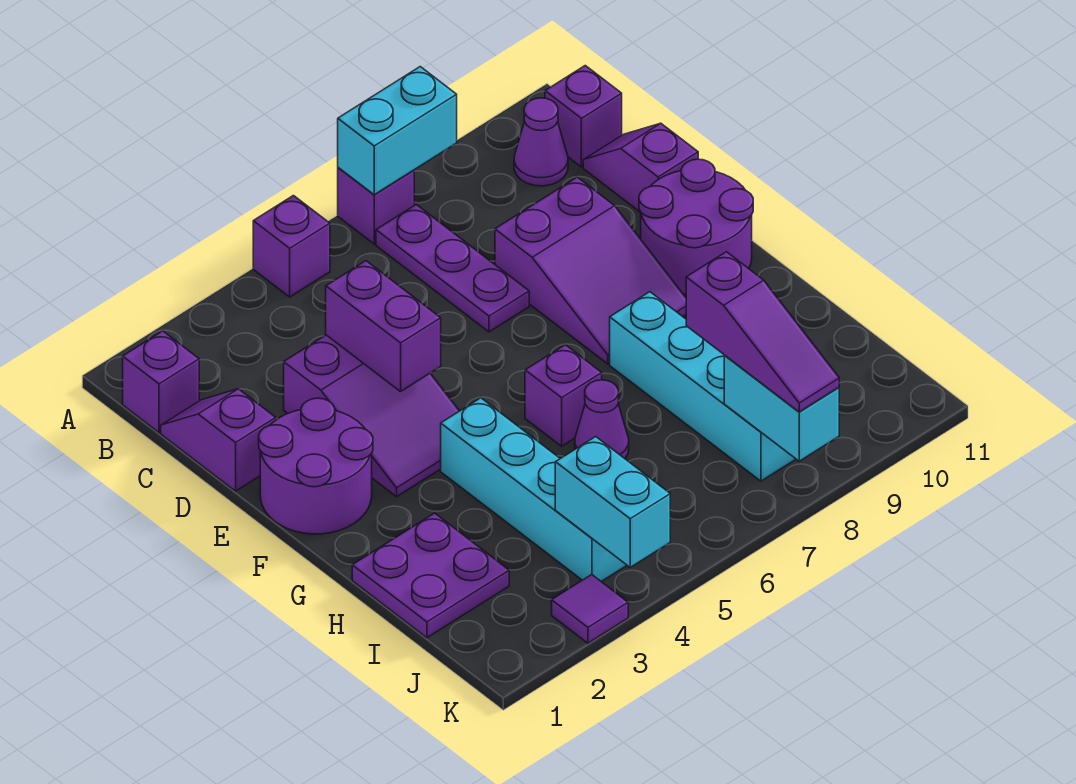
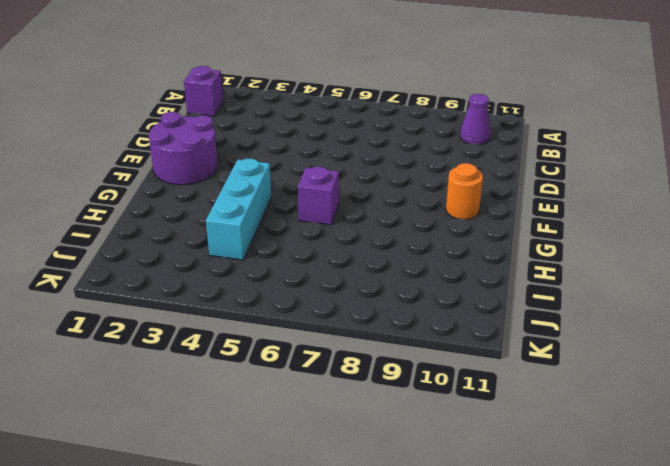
orange round brick F10 level 1 -> purple round brick E10:F11 level 1
cyan brick G4:I4 level 1 -> cyan brick G4:J4 level 1
none -> purple brick A5 level 1
none -> purple brick A7 level 1
none -> purple plate B7:D7 level 1

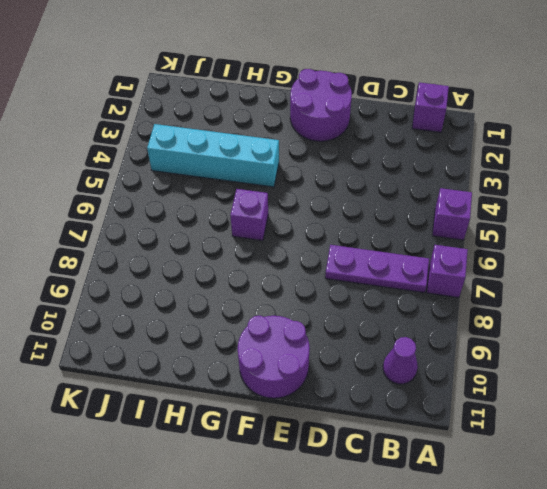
none -> purple brick B11 level 1
none -> purple slope C1:D1 level 1 top D
none -> purple slope C11:D11 level 1 top D

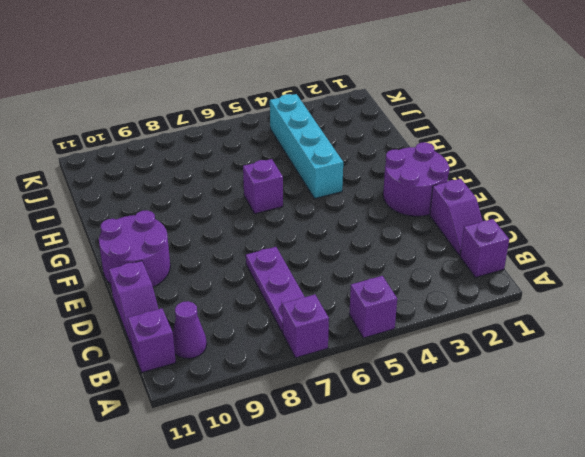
none -> purple slope D3:F4 level 1 top D
none -> purple slope D8:F9 level 1 top D
none -> cyan brick G8:J8 level 1

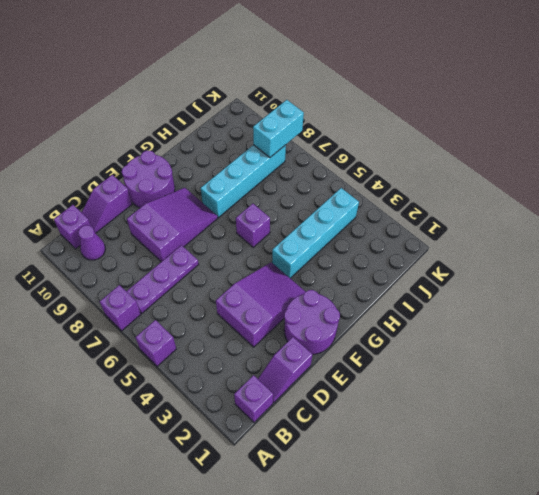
none -> purple plate H1:I2 level 1
none -> purple cone H6 level 1
none -> purple tile K3 level 1

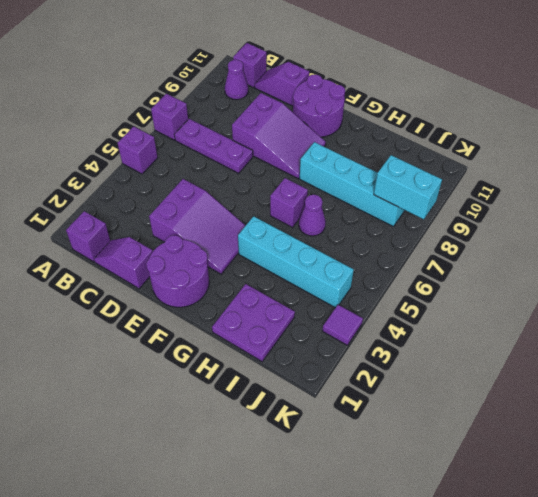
none -> cyan brick A7:A8 level 2
none -> purple brick D4:E4 level 2
none -> cyan brick J4:K4 level 2

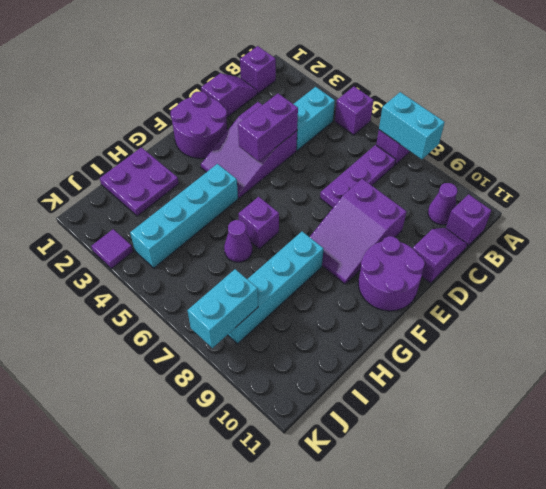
cyan brick B4:C4 level 1 -> cyan brick J4:K4 level 2
none -> purple slope I8:K8 level 3 top I

